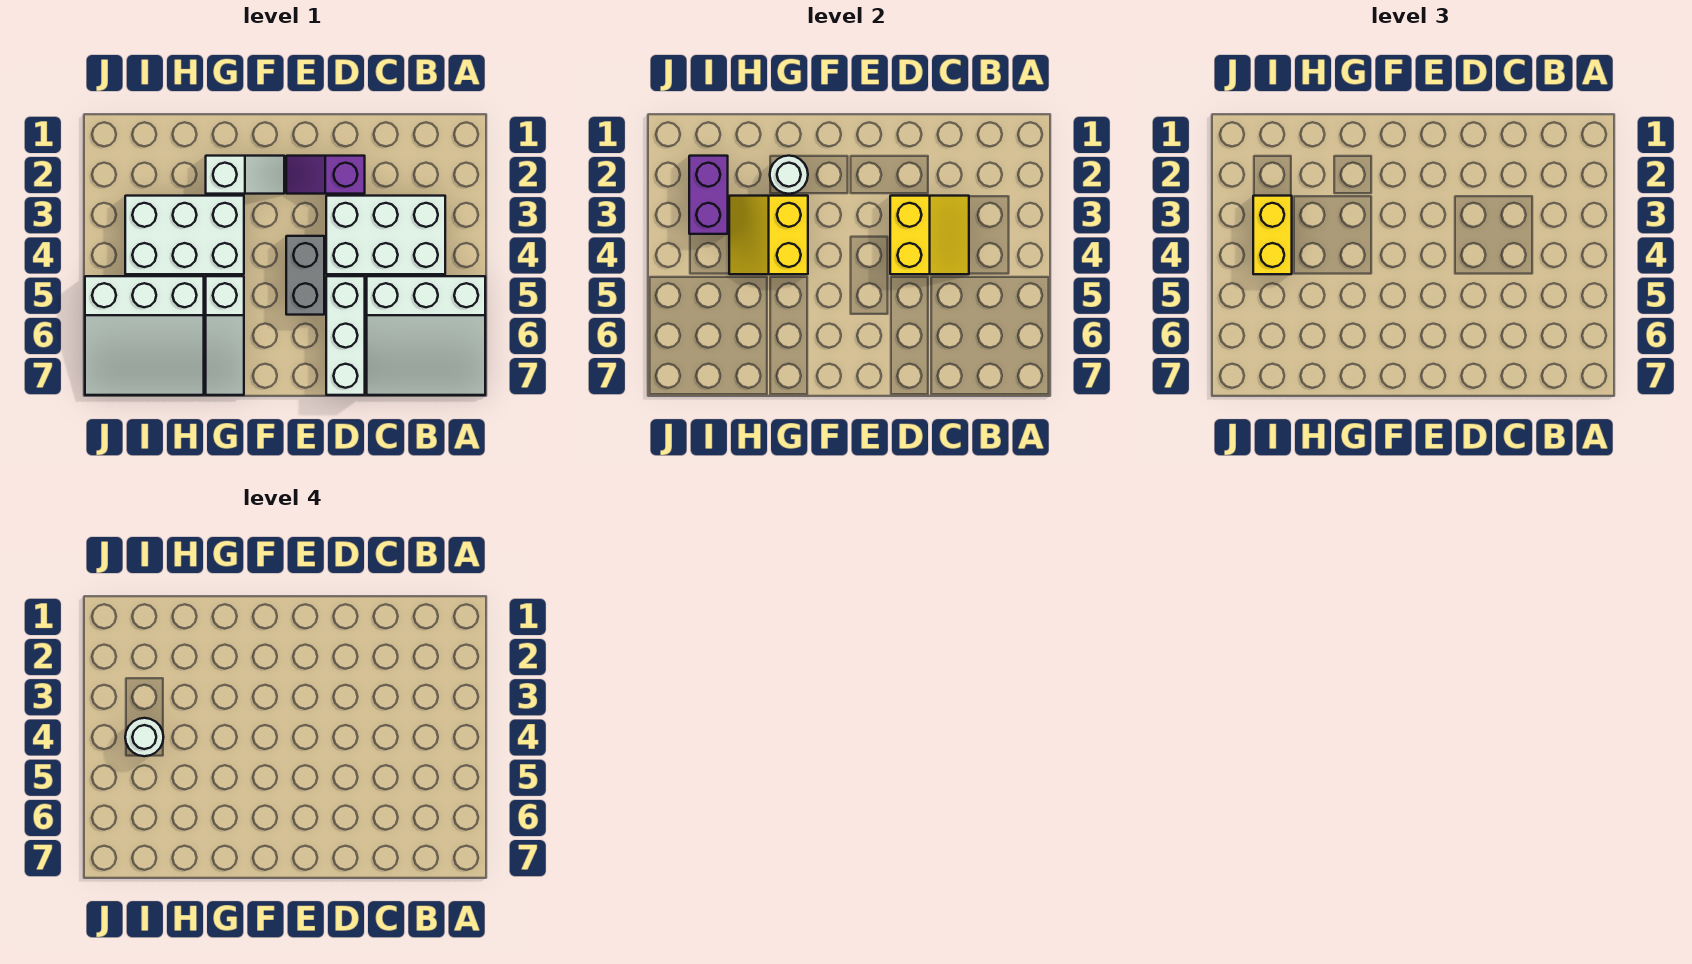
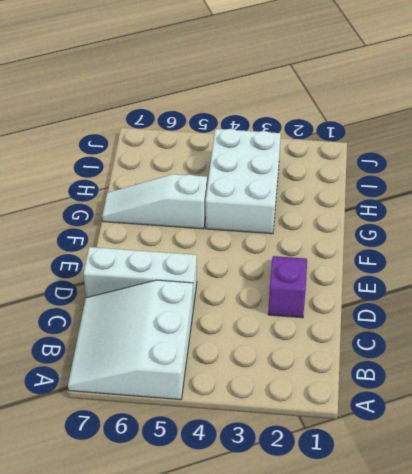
none -> white brick B3:D4 level 1
none -> grey brick E4:E5 level 1
none -> white slope F2:G2 level 1 top G

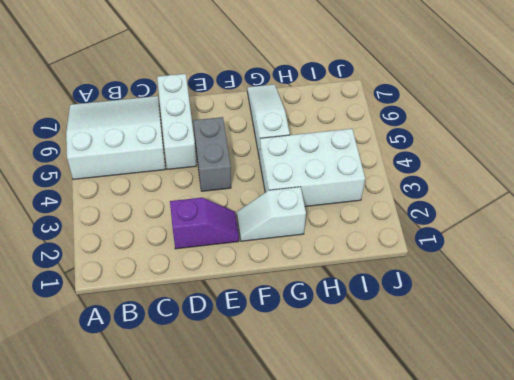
none -> white brick B3:D4 level 1
none -> white slope H5:J7 level 1 top 5
none -> yellow slope C3:D4 level 2 top D

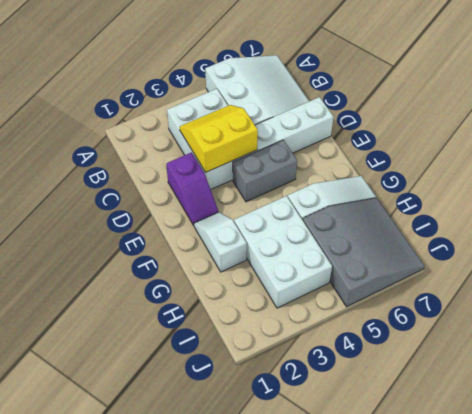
grey slope H5:J7 level 1 top 5 -> white slope H5:J7 level 1 top 5
none -> white round brick G2 level 2
none -> yellow slope G3:H4 level 2 top G
none -> purple brick I2:I3 level 2

